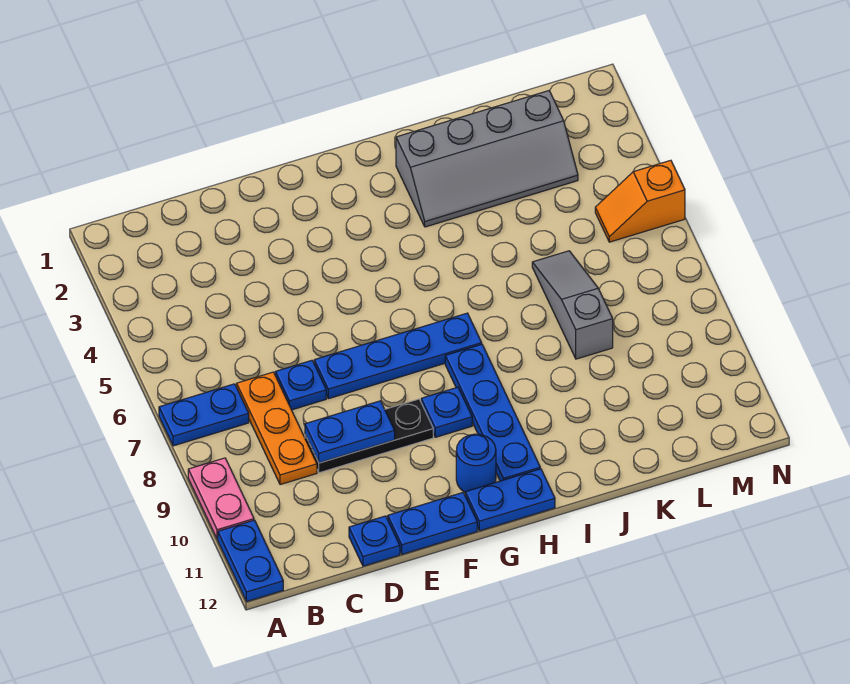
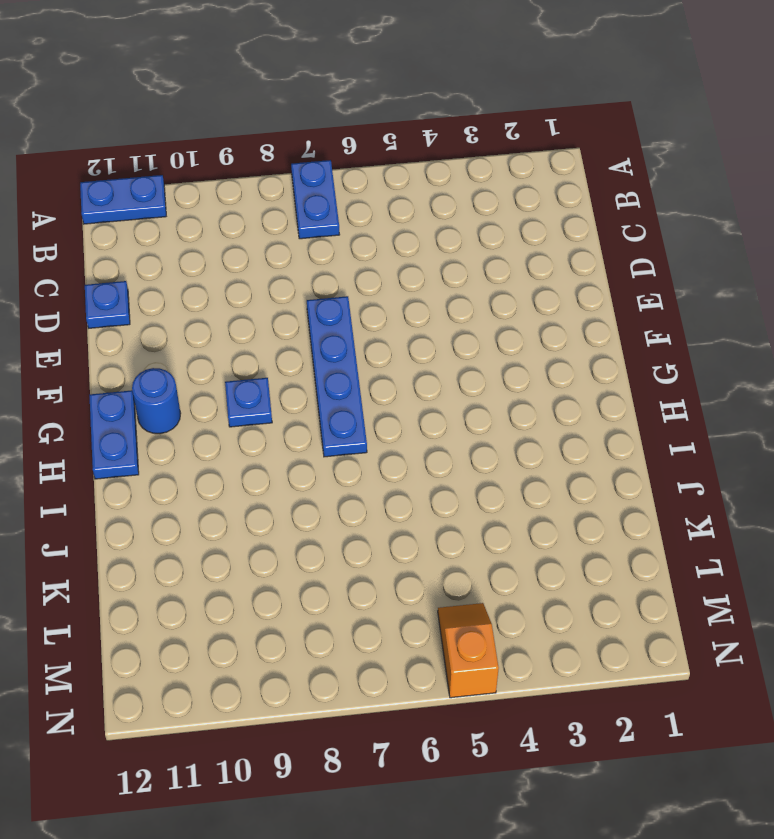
none -> pink plate A9:A10 level 1
none -> orange plate C7:C9 level 1
none -> blue plate D7 level 1

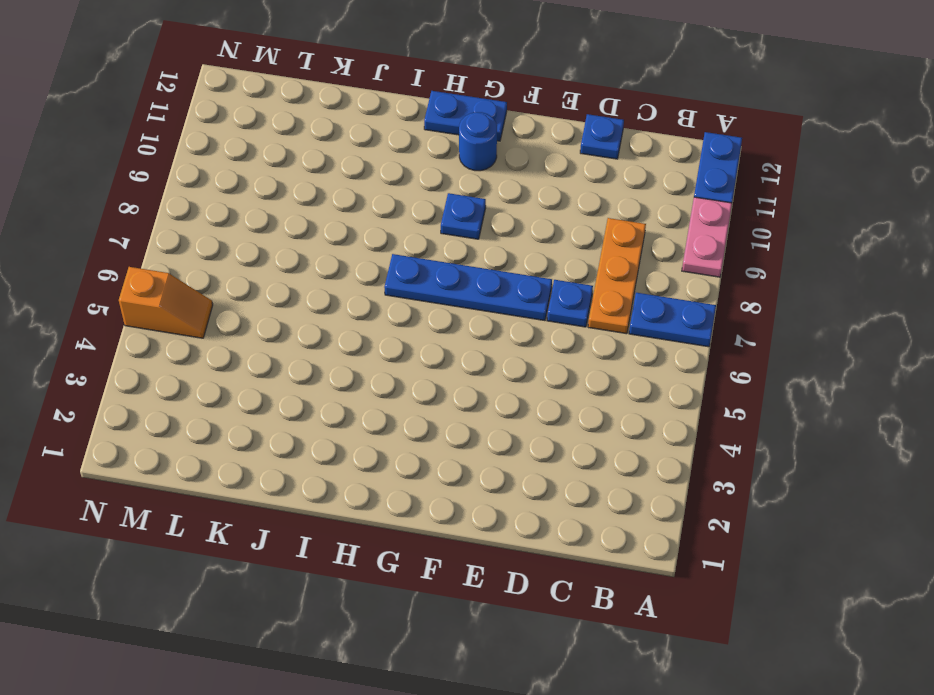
none -> black plate D9:F9 level 1
none -> blue plate E12:F12 level 1
none -> blue plate H8:H11 level 1

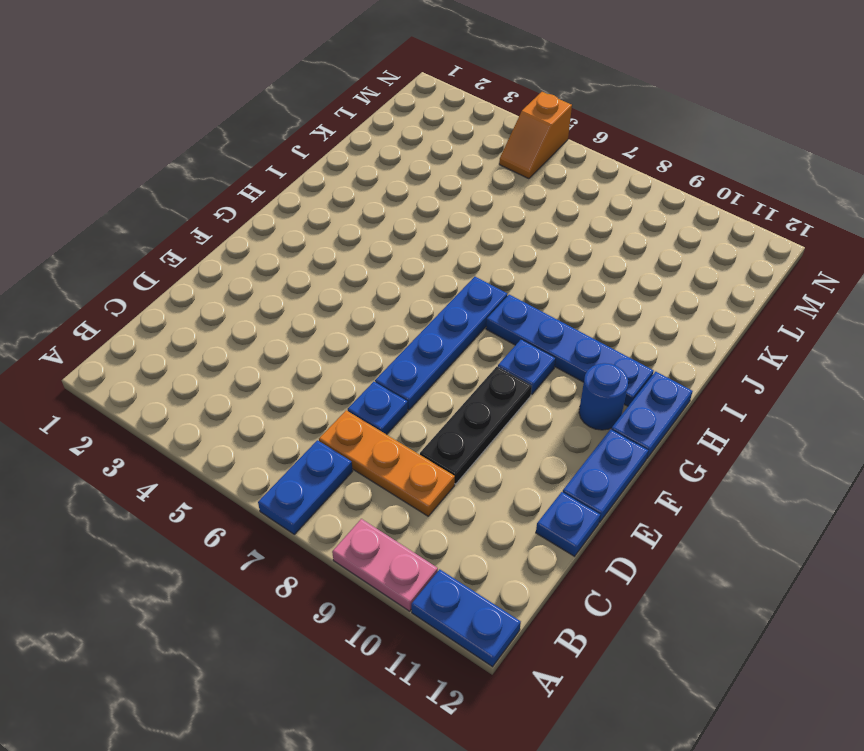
none -> grey slope I2:L3 level 1 top 2
none -> grey slope K6:K8 level 1 top 8
none -> blue plate D9:E9 level 2

